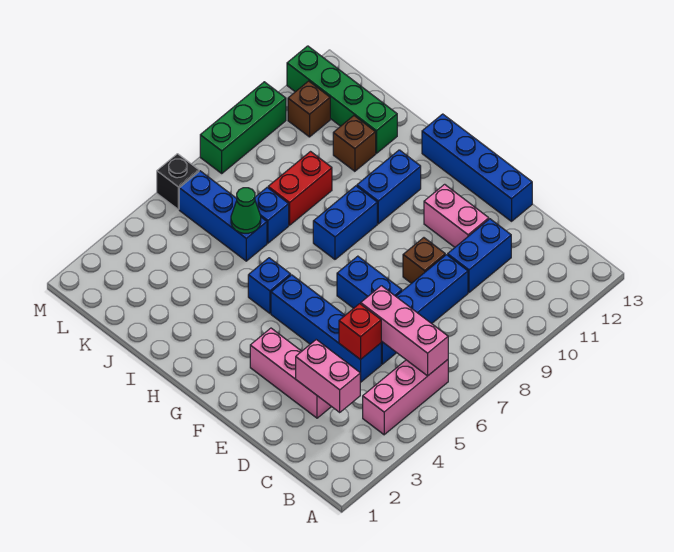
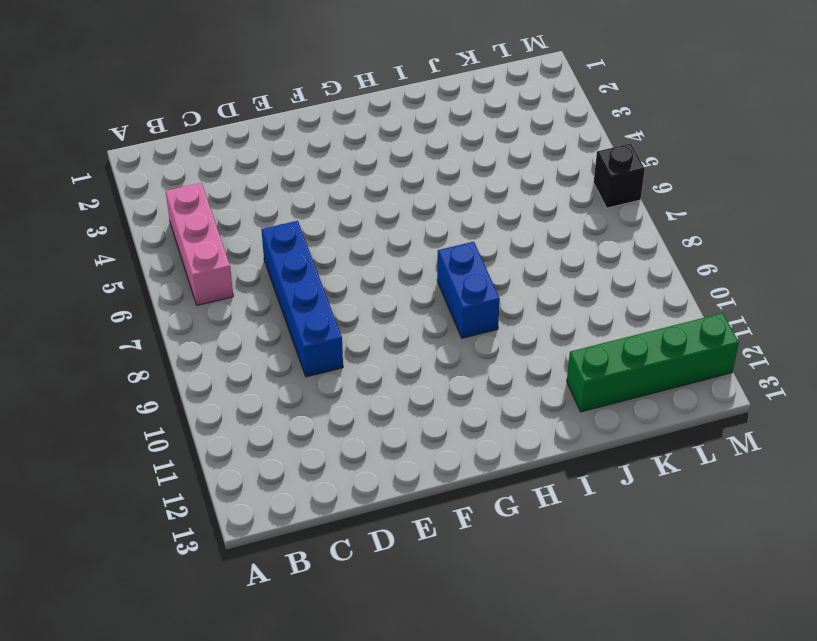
none -> pink brick D3:F3 level 1
none -> blue brick D5:G5 level 1
none -> blue brick D10:D11 level 1

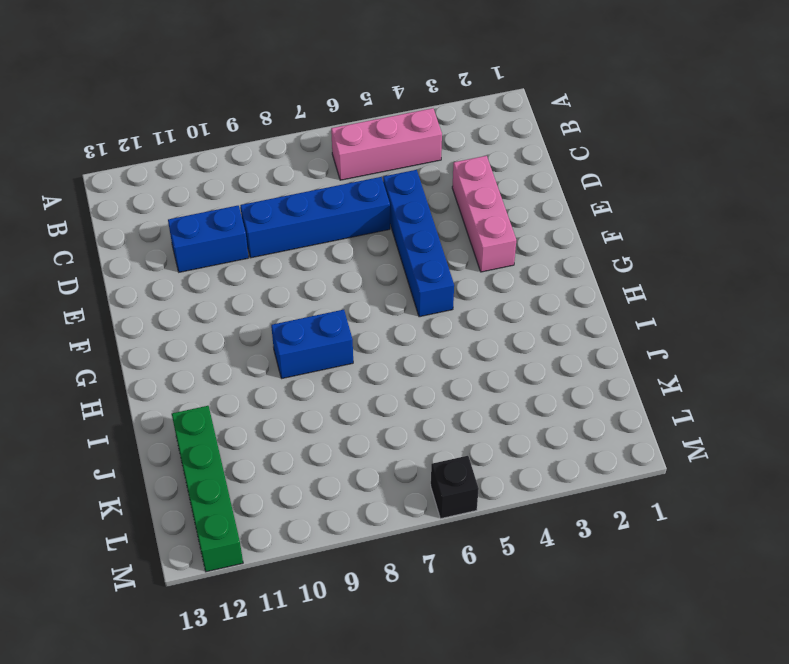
none -> blue brick E7:F7 level 1
none -> brown brick E9 level 1
none -> pink brick E11:F11 level 1

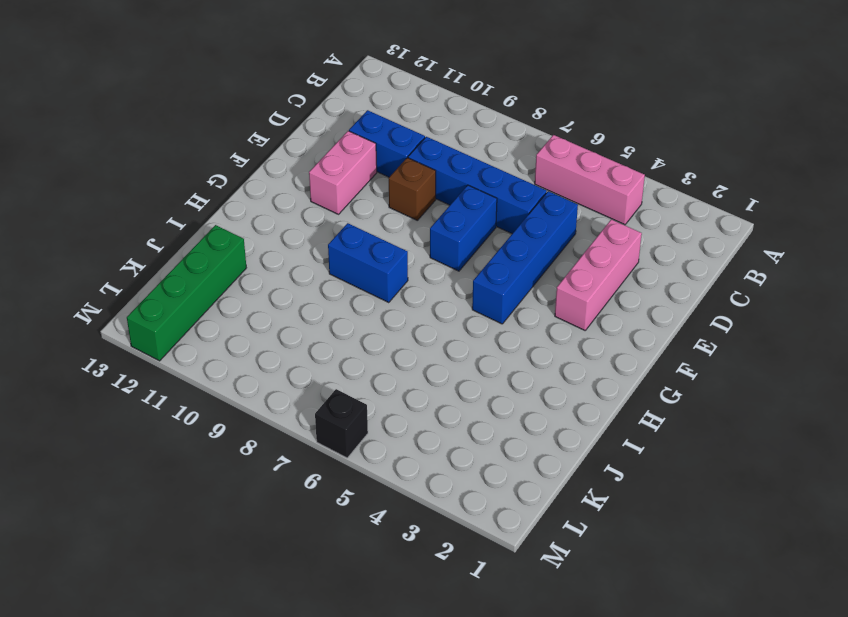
none -> blue brick E13:H13 level 1
none -> blue brick H5 level 1
none -> blue brick H10:H11 level 1

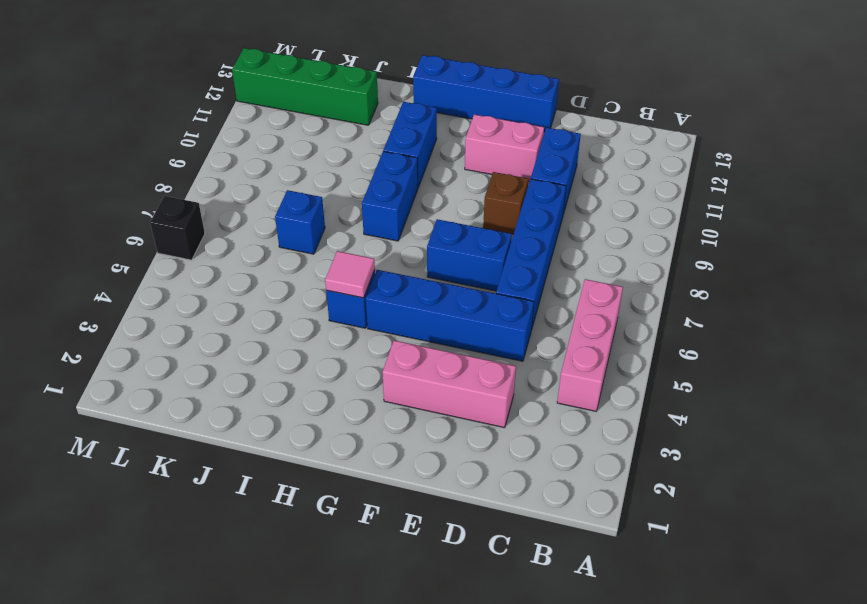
pink tile H5 level 2 -> none
none -> blue brick J6:L6 level 1
none -> red brick J8:J9 level 1
none -> brown brick J11 level 1

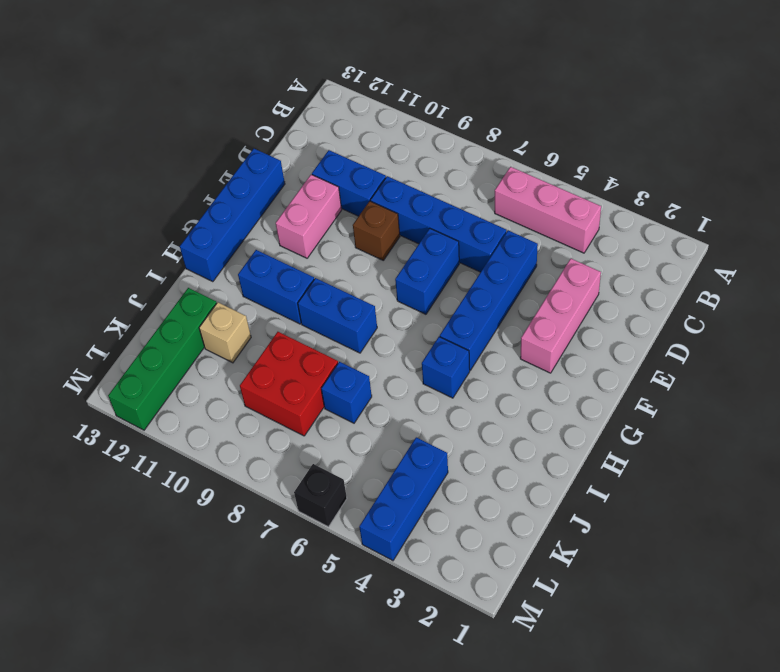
red brick J8:K9 level 1 -> red brick J8:J9 level 1
tan brick J11 level 1 -> brown brick J11 level 1
blue brick K4:M4 level 1 -> blue brick J6:L6 level 1
none -> brown brick L11 level 1
none -> green brick M8:M10 level 1
none -> pink brick B6:D6 level 2

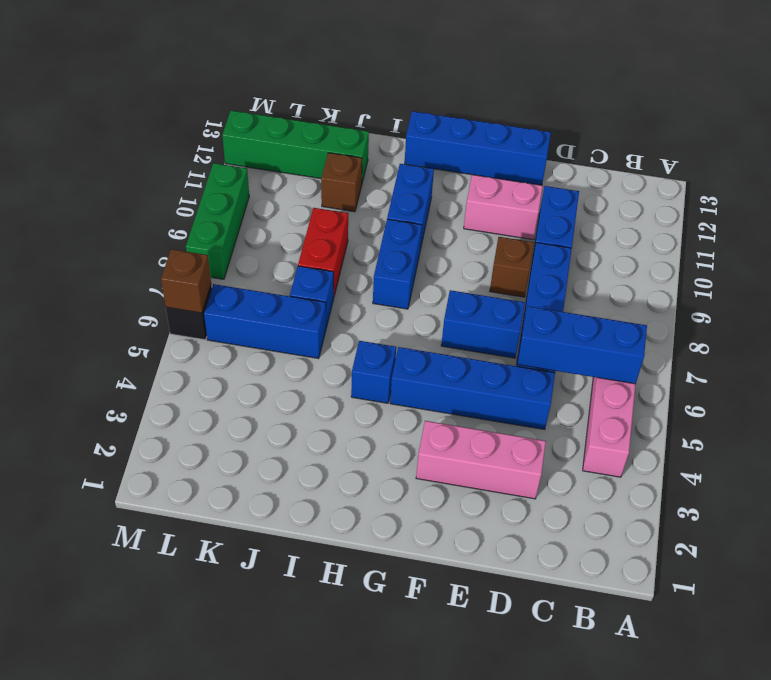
blue brick B6:D6 level 2 -> pink brick B6:D6 level 2
brown brick M6 level 2 -> brown brick L11 level 1
none -> pink brick C3:D3 level 2
none -> red brick D5 level 2
none -> green cone J6 level 2

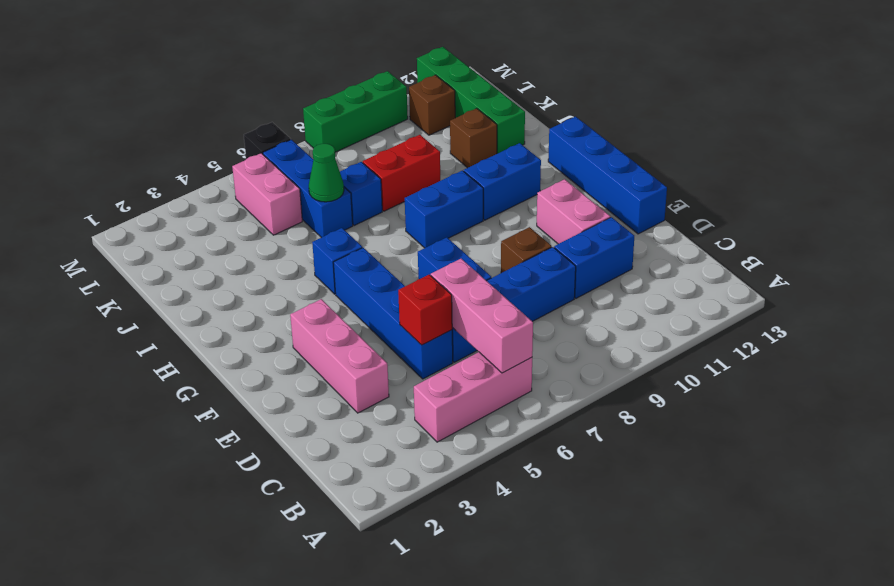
pink brick K5:L5 level 1 -> pink brick C3:D3 level 2

